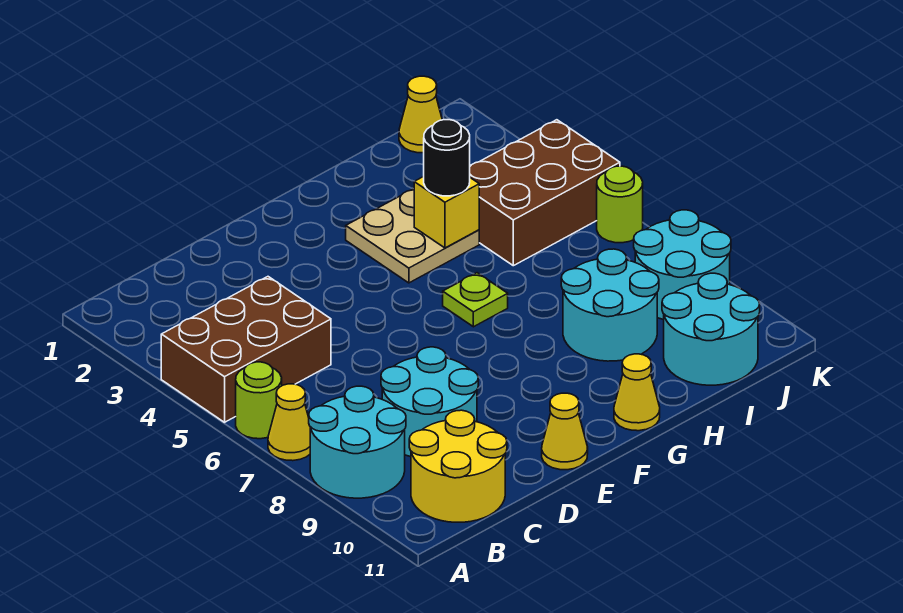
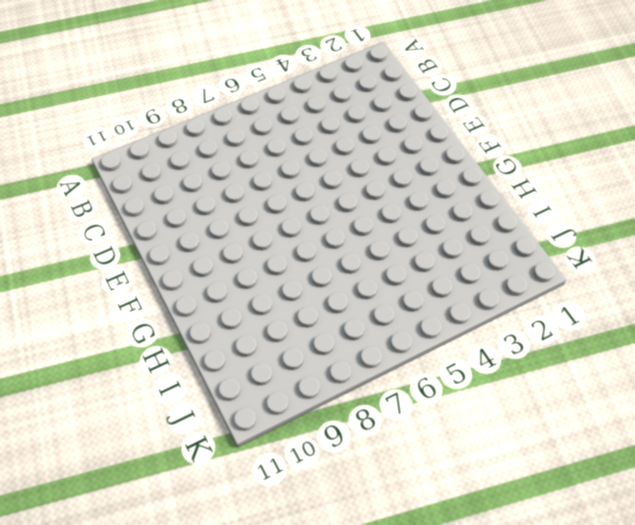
none -> brown brick A4:C5 level 1
none -> lime round brick A6 level 1
none -> yellow cone A7 level 1

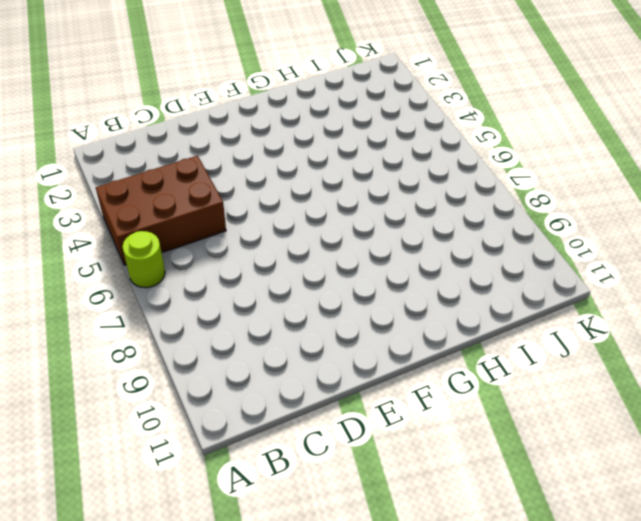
none -> yellow cone A7 level 1
none -> cyan round brick A8:B9 level 1
none -> yellow round brick B10:C11 level 1

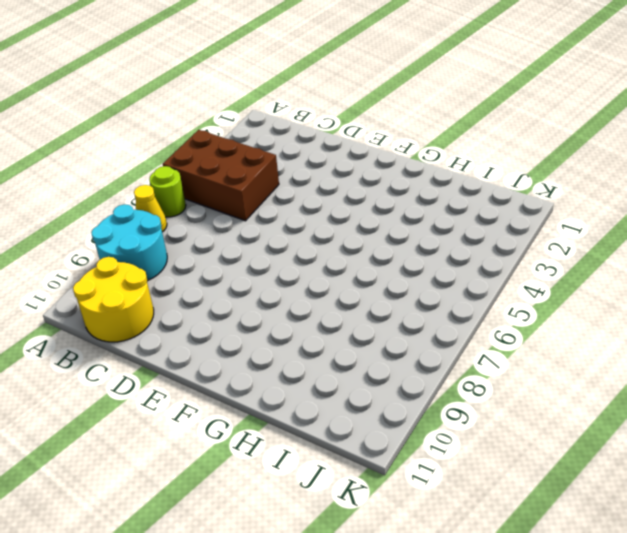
none -> cyan round brick C8:D9 level 1
none -> yellow cone E11 level 1
none -> tan plate G3:H4 level 1

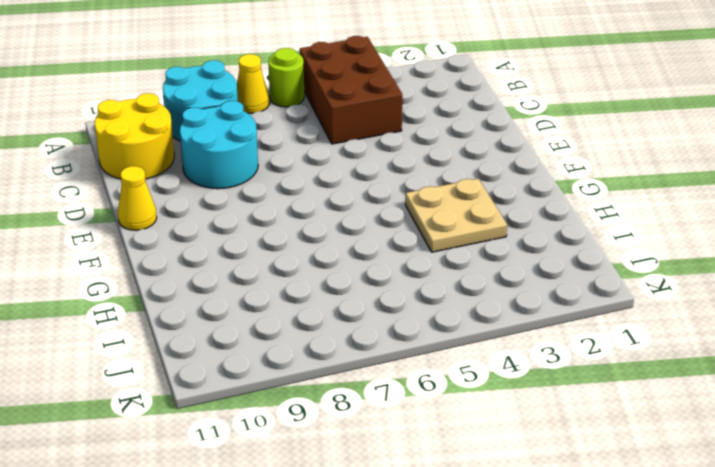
none -> lime plate G6 level 1
none -> yellow cone G11 level 1
none -> cyan round brick H8:I9 level 1

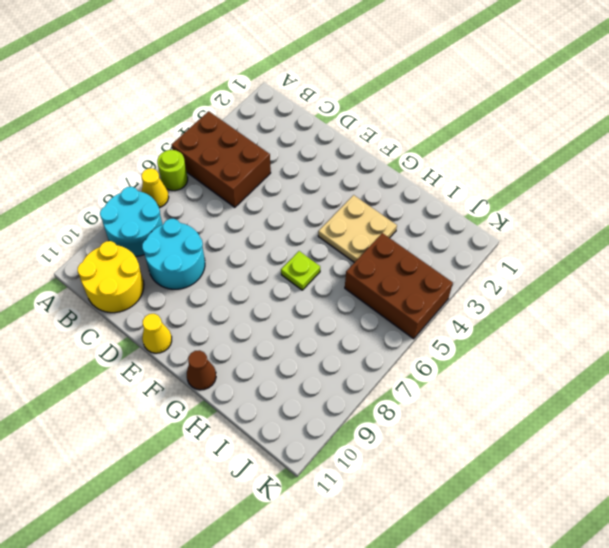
brown cone G11 level 1 -> yellow cone G11 level 1
none -> cyan round brick H8:I9 level 1
none -> cyan round brick I10:J11 level 1
none -> yellow cone J1 level 1

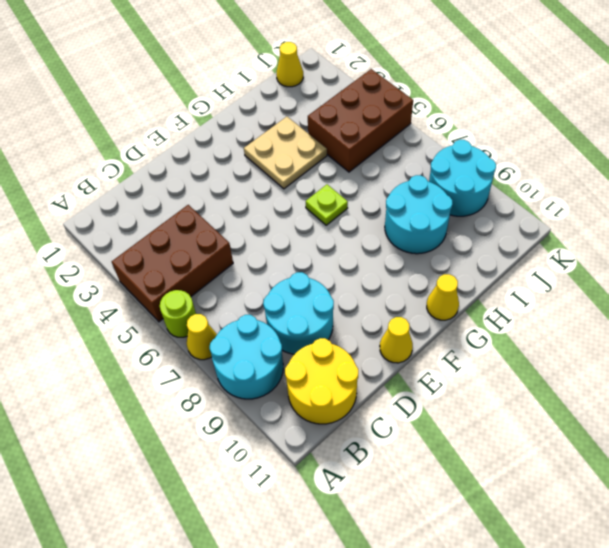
none -> cyan round brick I10:J11 level 1
none -> lime round brick K6 level 1
none -> yellow brick H4 level 2

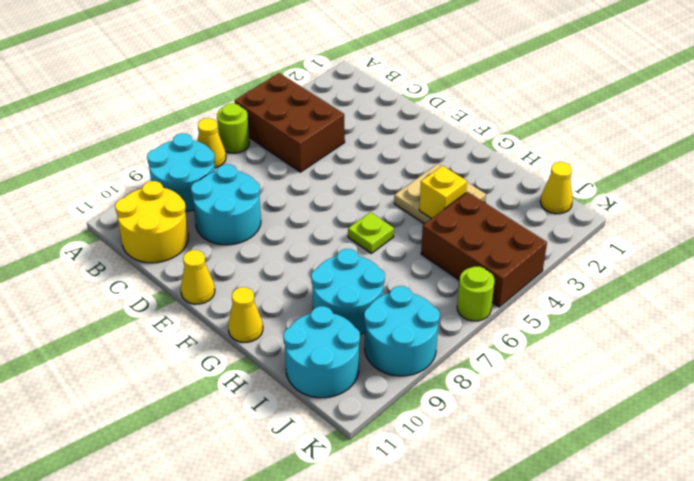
none -> black round brick H4 level 3

